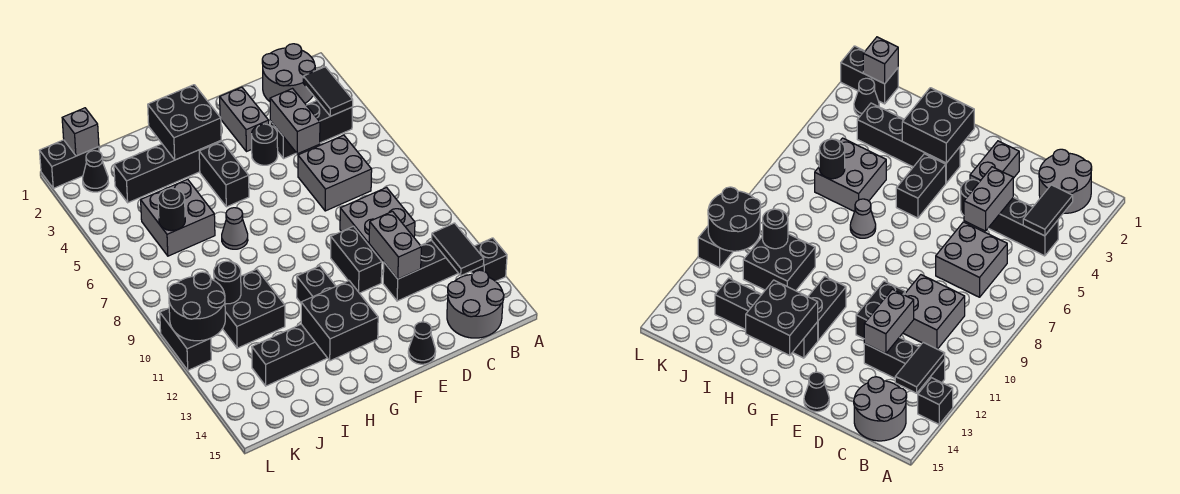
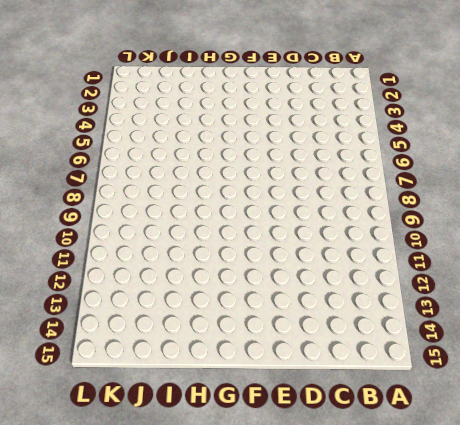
none -> black brick A13 level 1
none -> grey round brick B1:C2 level 1
none -> black brick B4:D4 level 1
none -> black brick B12:D12 level 1

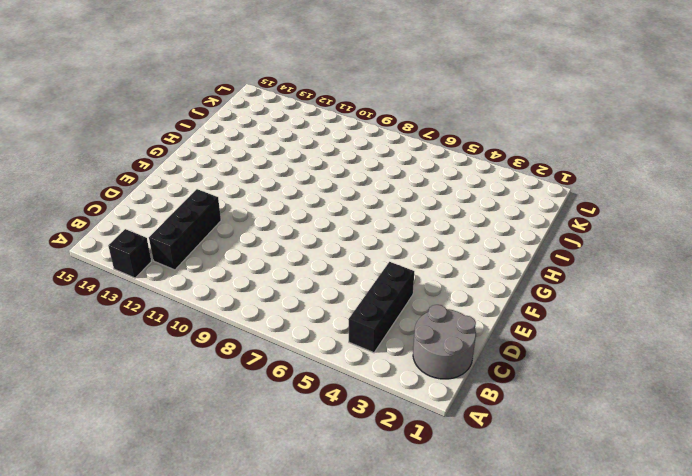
none -> grey round brick B14:C15 level 1
none -> grey brick C6:D7 level 1
none -> grey brick C9:D10 level 1
none -> grey brick E2:E3 level 1

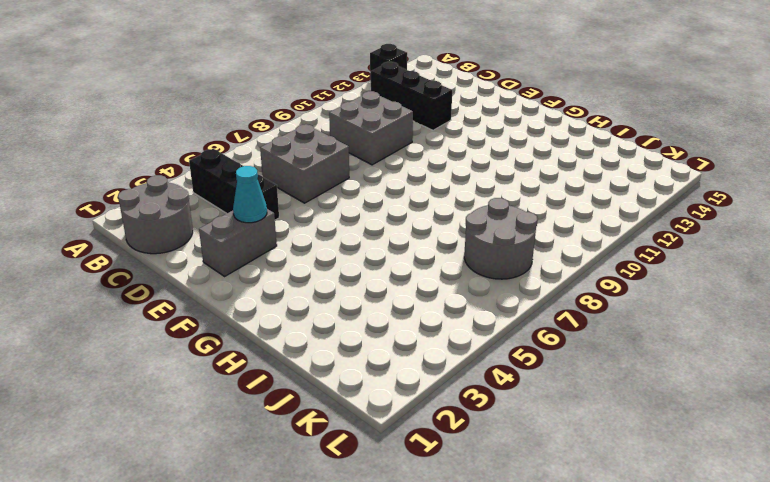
cyan cone E3 level 2 -> none
grey round brick J7:K8 level 1 -> grey round brick B14:C15 level 1
none -> black round brick E4 level 1
none -> black brick E10:E11 level 1
none -> black cone E15 level 1
none -> black brick G3:J3 level 1

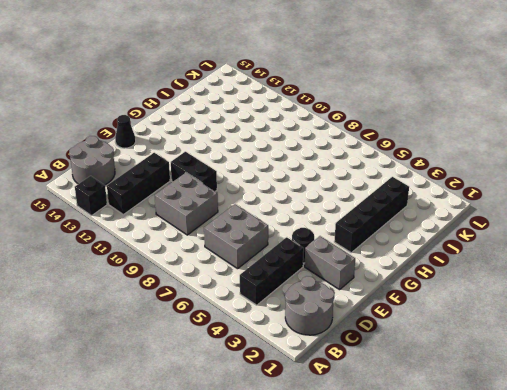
none -> black brick G4:G5 level 1
none -> black brick G11:G12 level 1
none -> black brick G13:J13 level 1
none -> grey cone H7 level 1

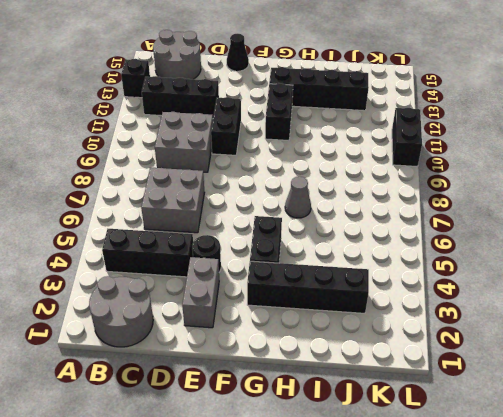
none -> grey brick I5:J6 level 1
none -> black brick I10:J11 level 1
none -> black brick K1:L1 level 1
none -> black cone K2 level 1

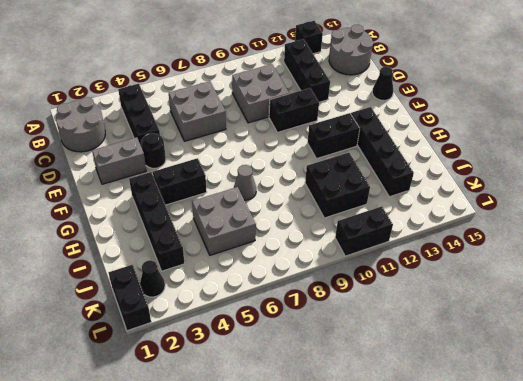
none -> black tile B3:B4 level 2
none -> black tile B12:B13 level 2
none -> grey brick D4:D5 level 2
none -> grey brick D11:D12 level 2

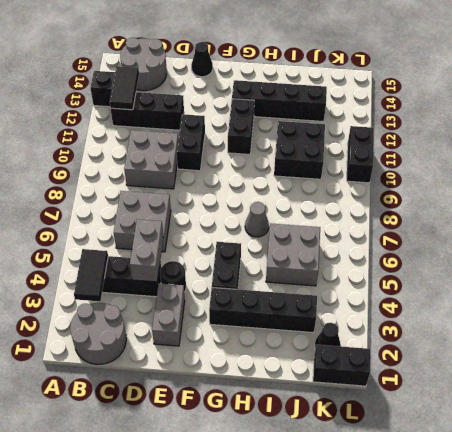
none -> grey brick D11:D12 level 2
none -> black brick G2:H3 level 2
none -> black brick G13:H14 level 2
none -> black round brick J6 level 2

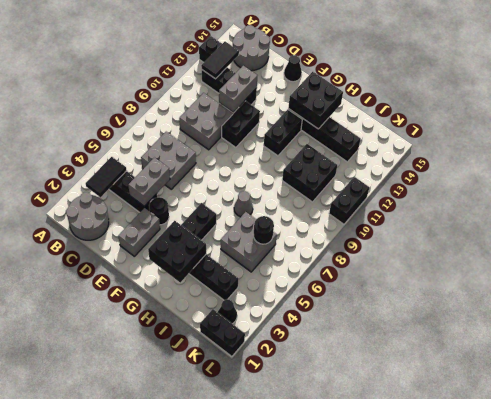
none -> black round brick J10 level 2
none -> grey brick K1 level 2
none -> black round brick K10:L11 level 2

